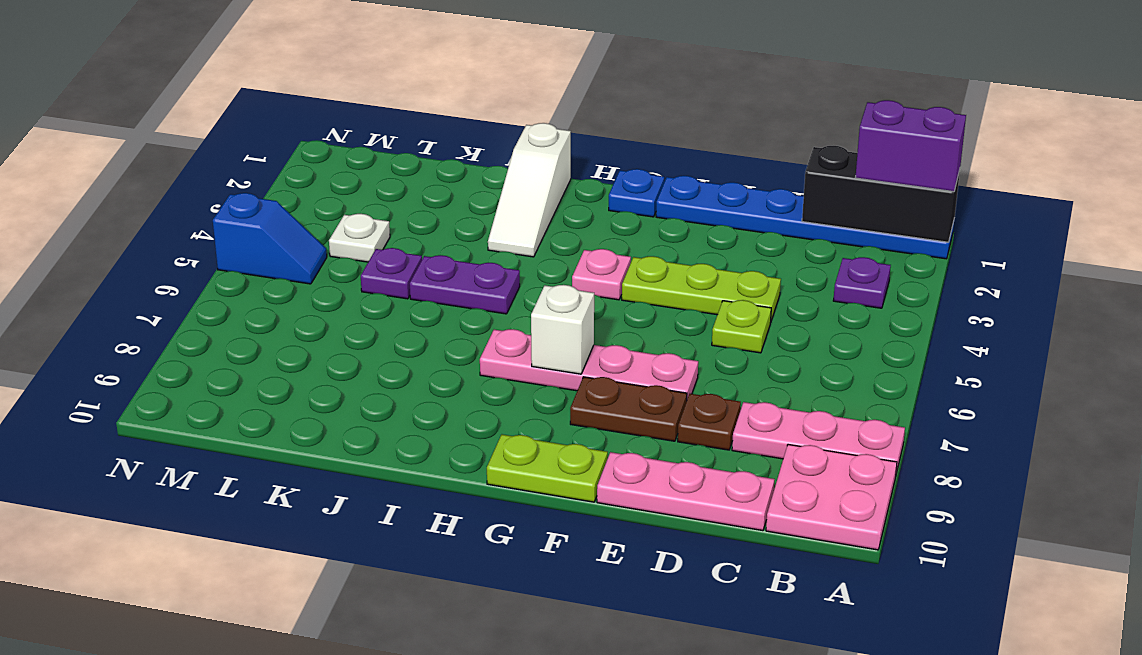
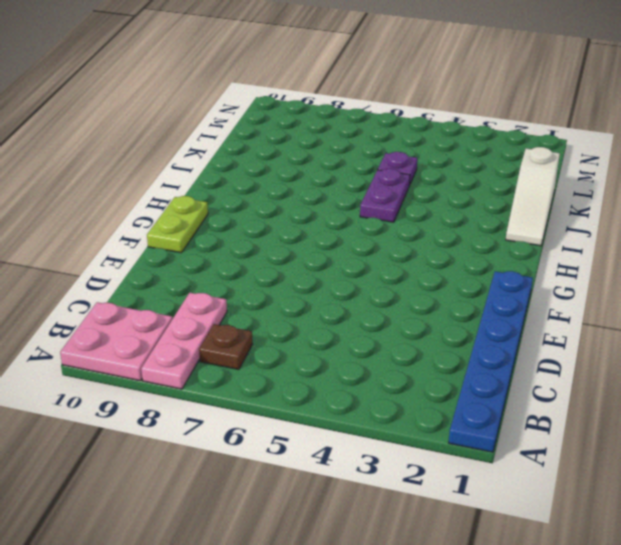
brown plate B7 level 1 -> brown plate D8 level 1
white slope I1:K1 level 1 top K -> white slope I1:I3 level 1 top 1
none -> purple plate B3 level 1
none -> pink plate C10:E10 level 1
none -> lime plate D4:F4 level 1

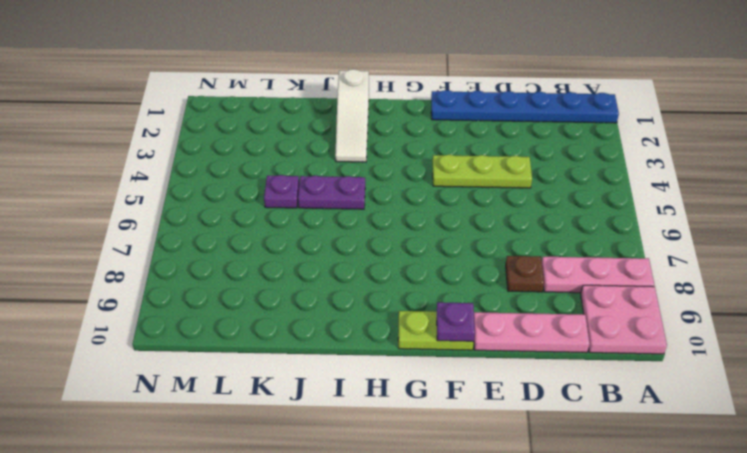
purple plate F10 level 2 -> purple plate B3 level 1
none -> lime plate D5 level 1
none -> pink plate E7:H7 level 1
none -> brown plate E8:F8 level 1

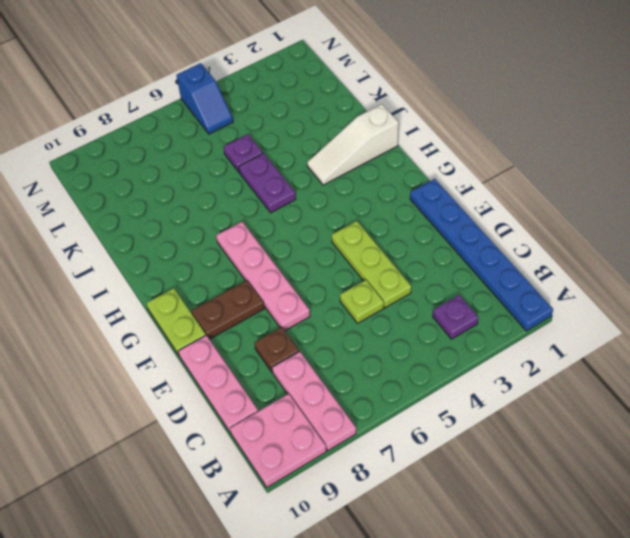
brown plate F8:F9 level 1 -> brown plate E8:F8 level 1
none -> blue plate G1 level 1
none -> pink plate G4 level 1
none -> white plate L4 level 1

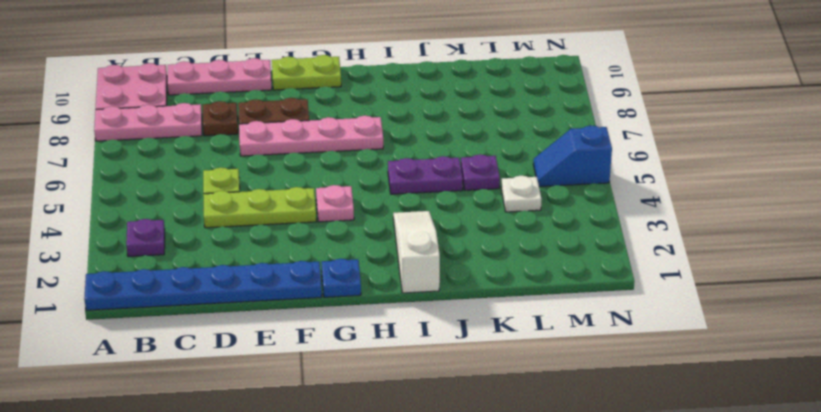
none -> black brick A1:C1 level 2
none -> white brick G7 level 2
none -> purple brick A1:B1 level 3

